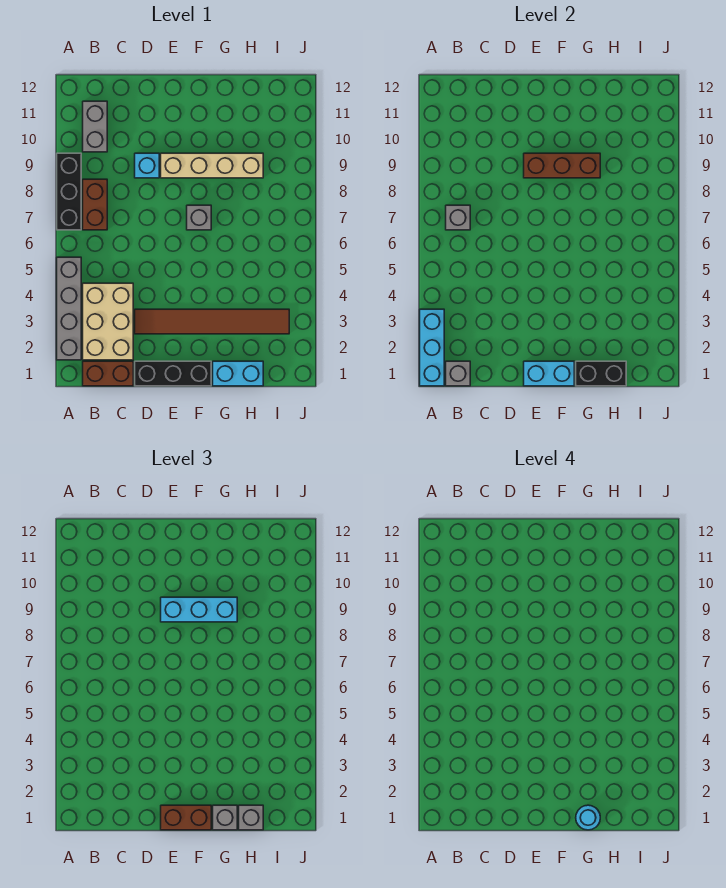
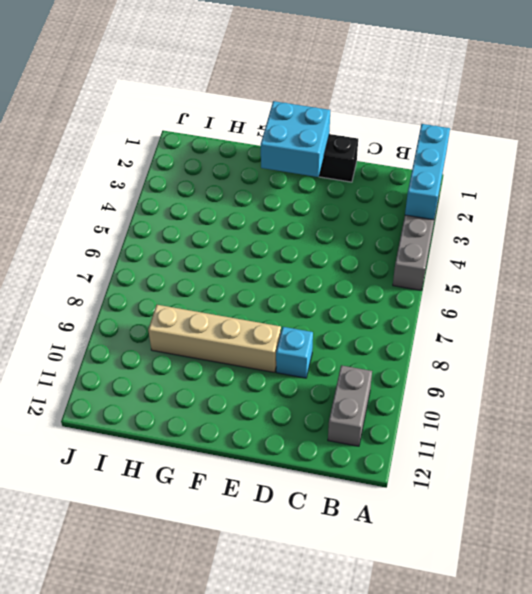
cyan brick E1:F2 level 2 -> cyan brick E1:F1 level 2
none -> black brick A7:A9 level 1
none -> brown brick B1:C1 level 1
none -> tan brick B2:C4 level 1

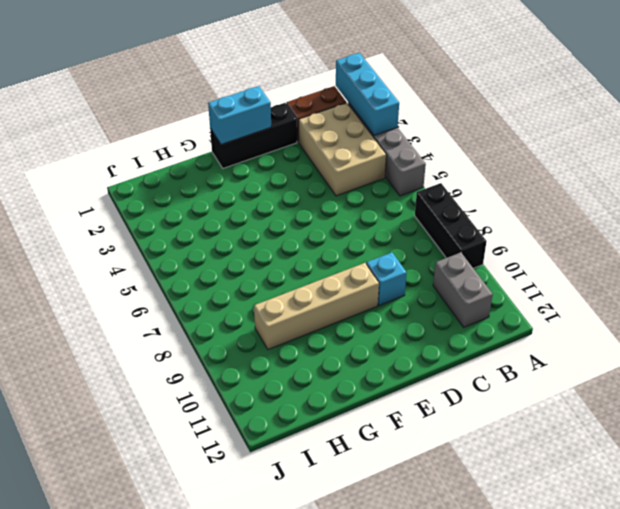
none -> brown brick B7:B8 level 1
none -> brown tile D3:I3 level 1
none -> grey brick F7 level 1

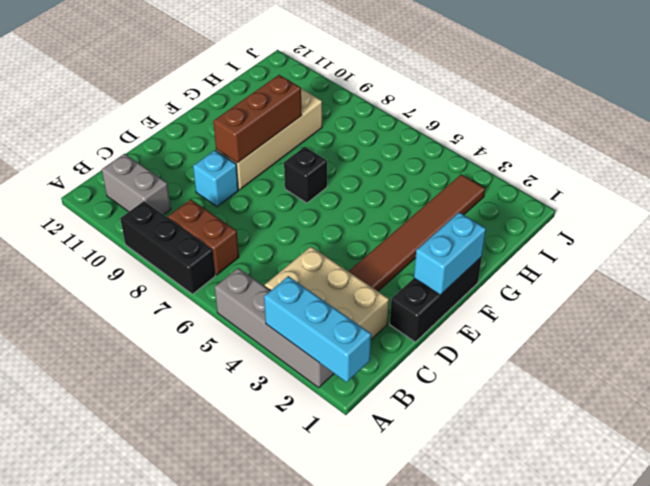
black brick F7 level 1 -> grey brick F7 level 1
none -> brown brick B1:C1 level 1
none -> cyan brick G1:H1 level 1
none -> grey brick B1 level 2

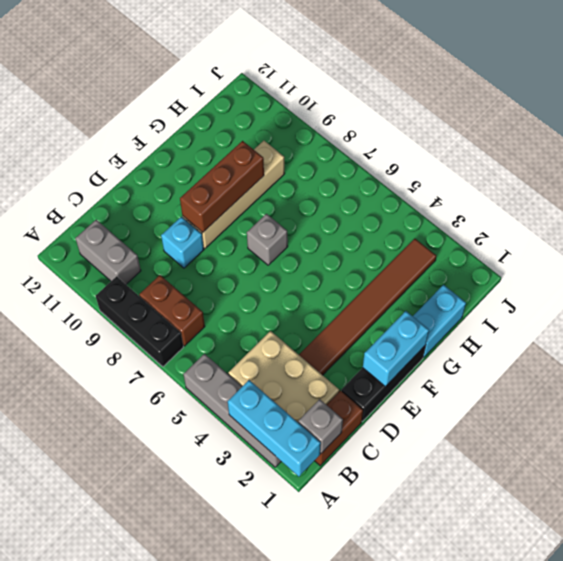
none -> grey brick B7 level 2
none -> black brick G1:H1 level 2
none -> brown brick E1:F1 level 3

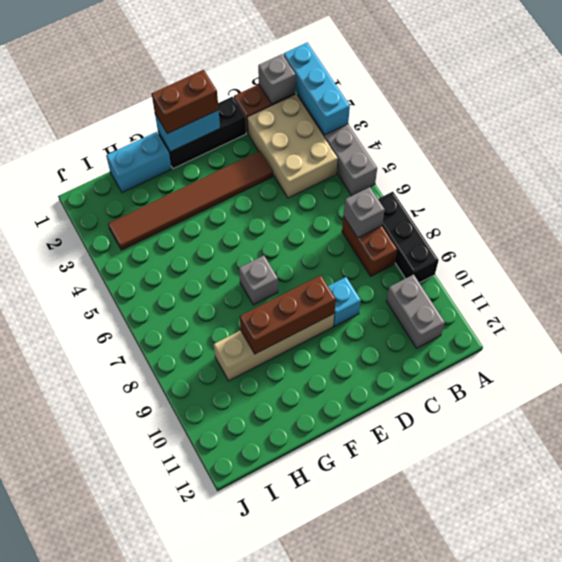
none -> black brick G1:H1 level 2
none -> cyan brick E9:G9 level 3
none -> grey brick G1 level 3

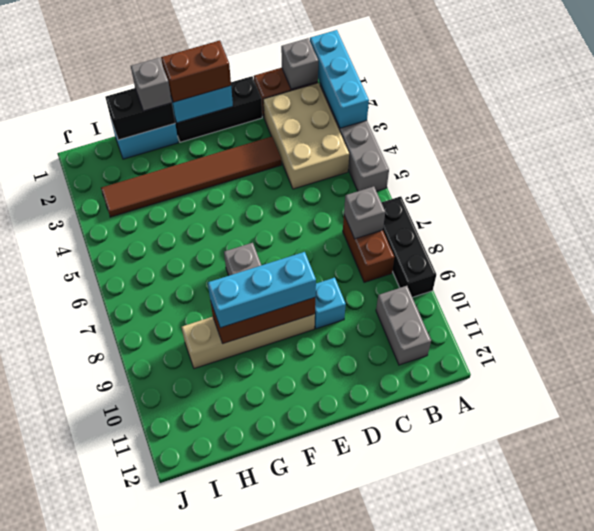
none -> grey brick H1 level 3
none -> cyan round brick G1 level 4

